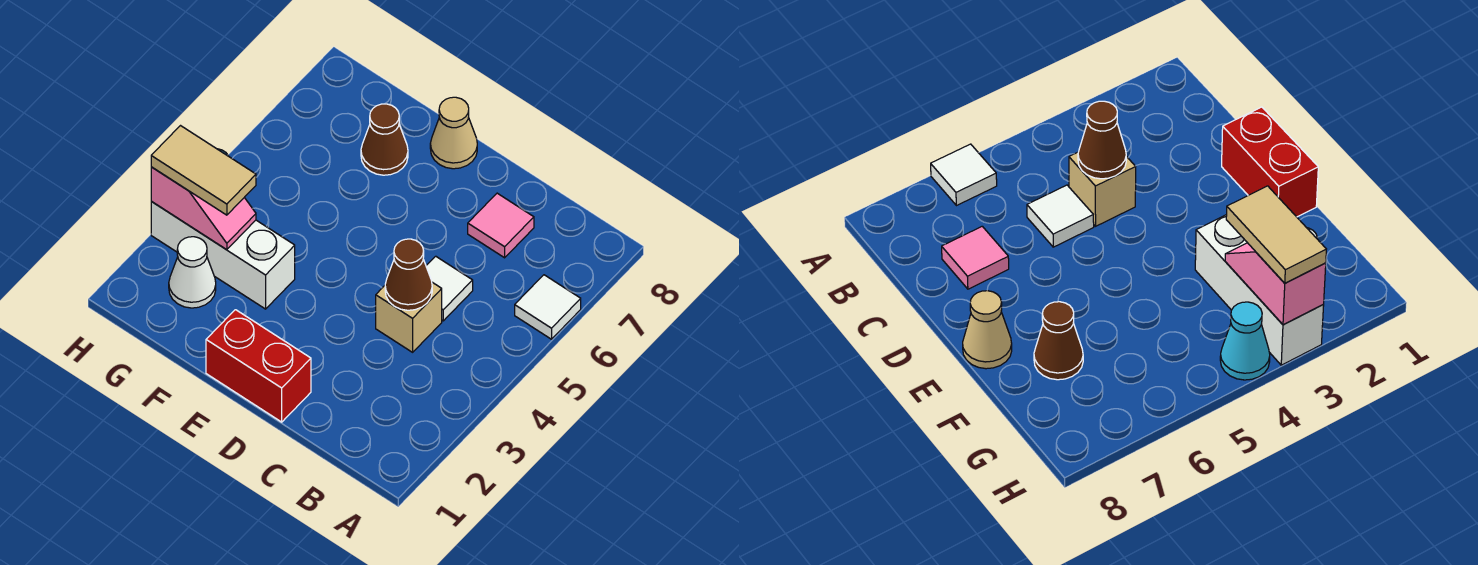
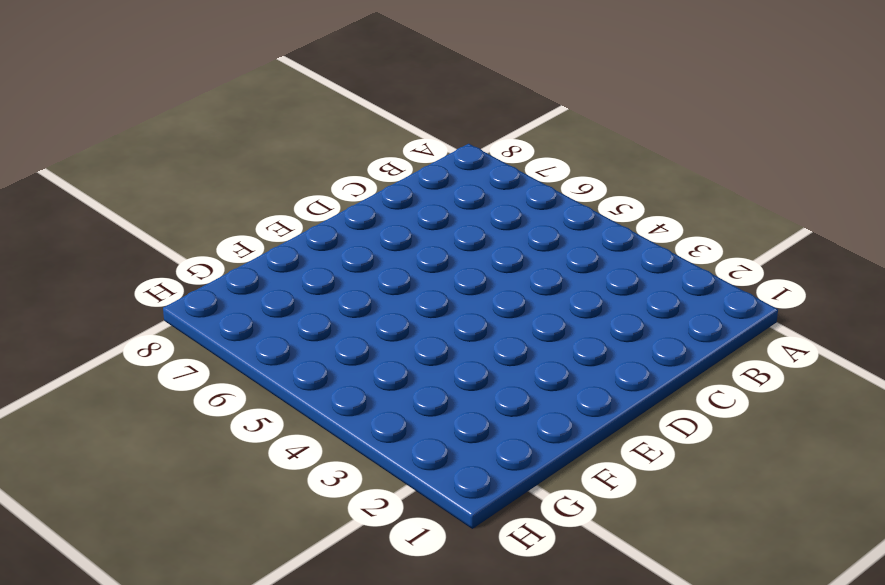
none -> white tile A6 level 1
none -> tan brick C4 level 1
none -> white tile C5 level 1

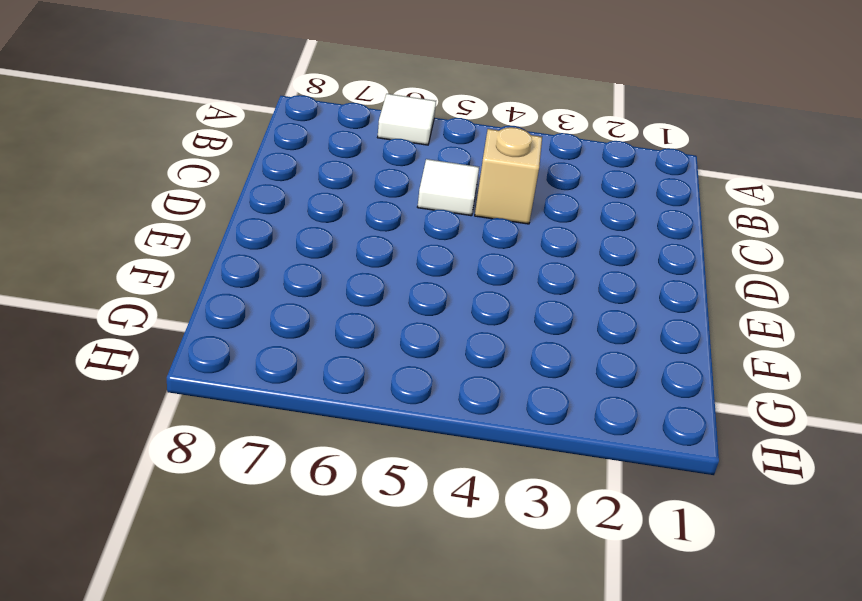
none -> pink tile C7 level 1
none -> red brick D1:E1 level 1
none -> tan cone E8 level 1

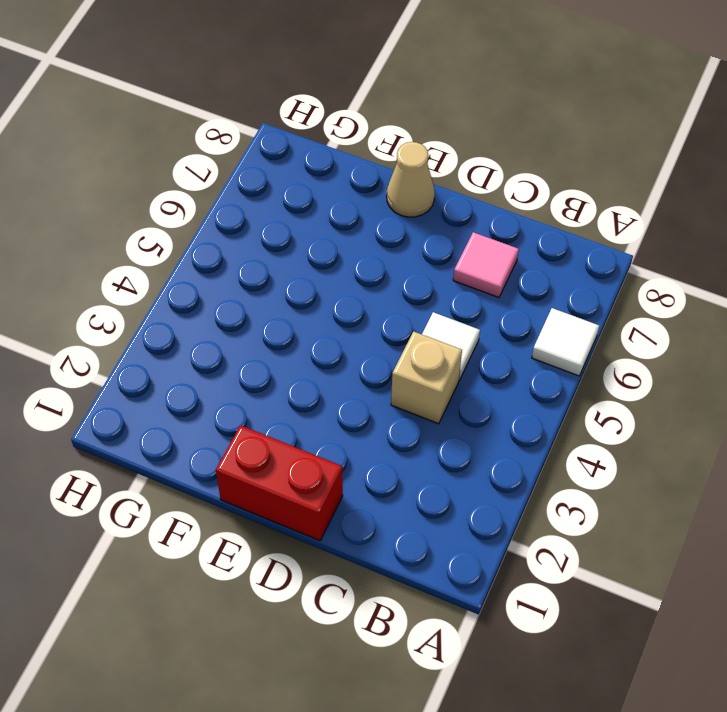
none -> white brick F3:H3 level 1
none -> brown cone F7 level 1
none -> white cone G2 level 1

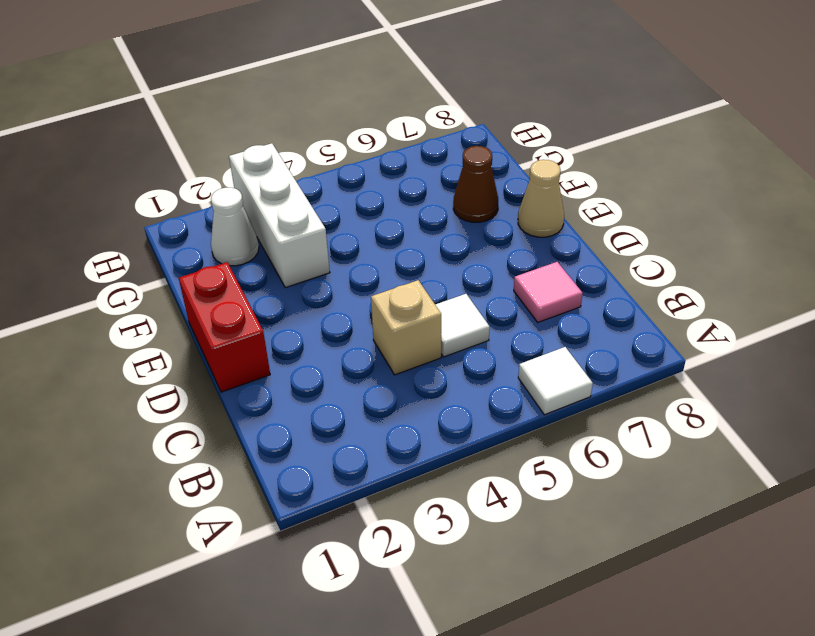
none -> cyan cone H4 level 1
none -> brown cone C4 level 2
none -> pink slope G3:H3 level 2 top H

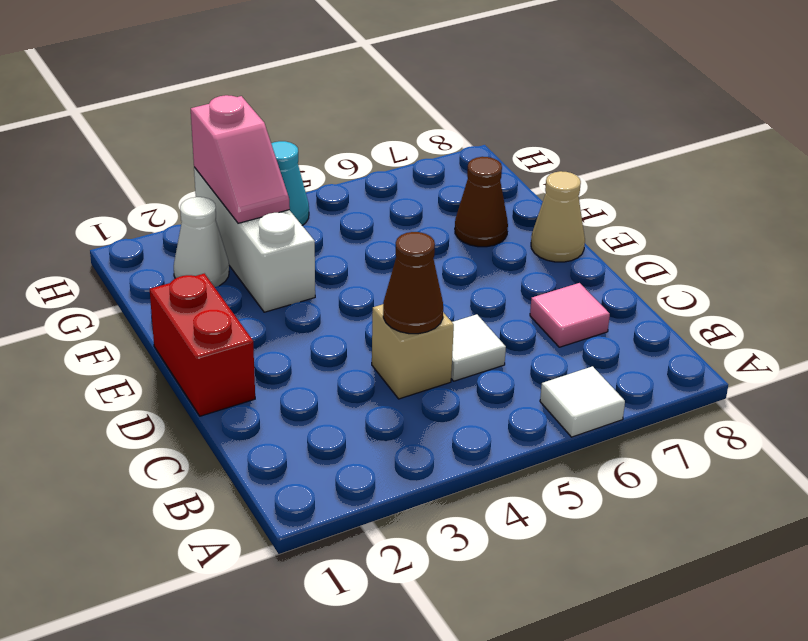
none -> tan tile G3:H3 level 3

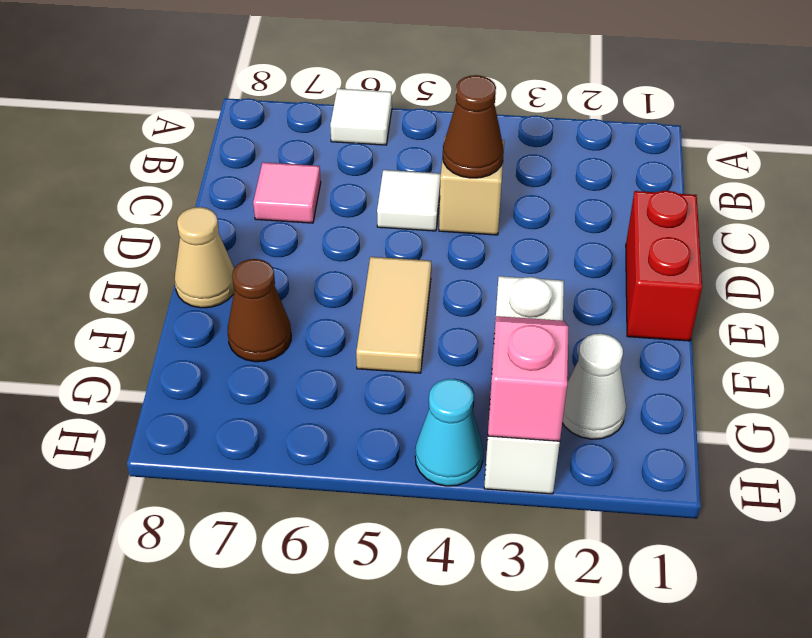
tan tile E5:F5 level 1 -> tan tile G3:H3 level 3

